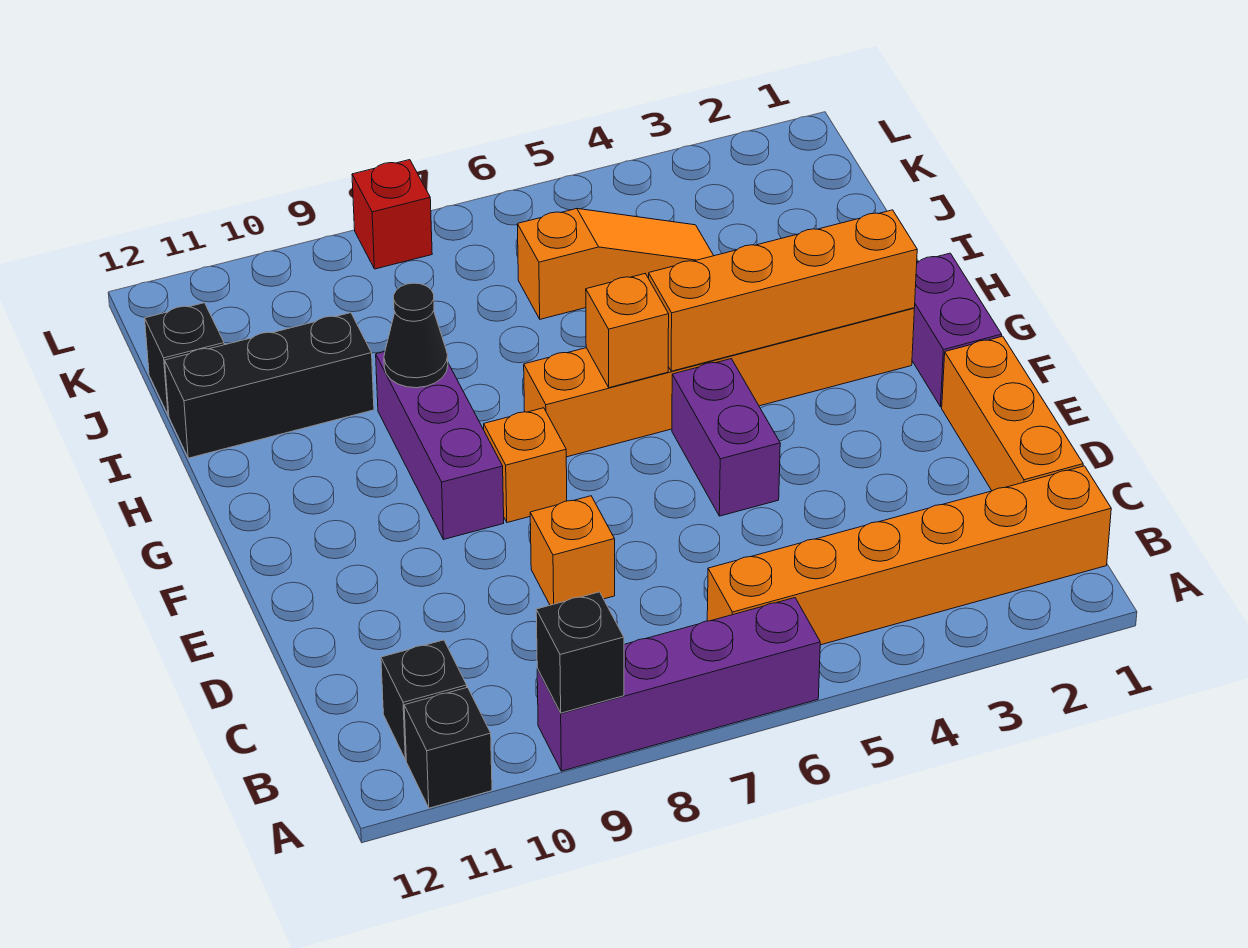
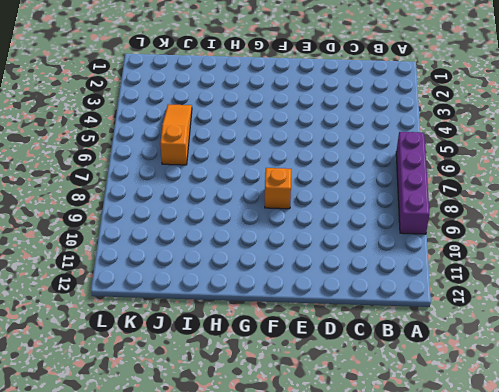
none -> black brick A11 level 1
none -> orange brick B1:B6 level 1
none -> black brick B11 level 1

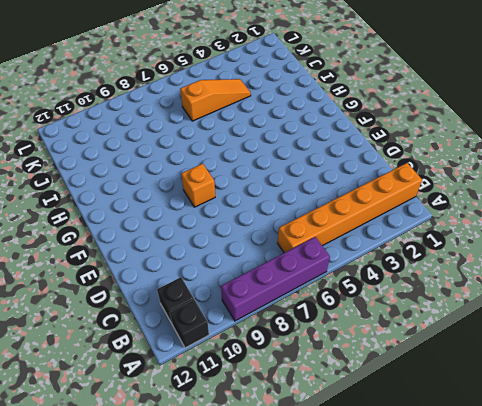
none -> orange brick C1:E1 level 1
none -> orange brick D8 level 1
none -> purple brick E5:F5 level 1

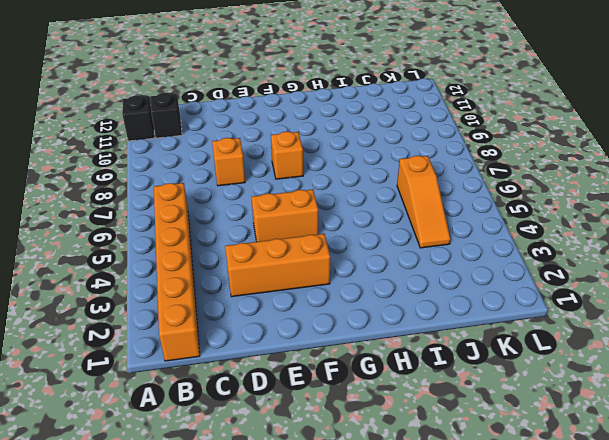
orange brick D3:F3 level 1 -> orange brick C1:E1 level 1
orange brick E5:F5 level 1 -> purple brick E5:F5 level 1
none -> purple brick A6:A9 level 1
none -> purple brick F1:G1 level 1
none -> purple brick F9:H9 level 1

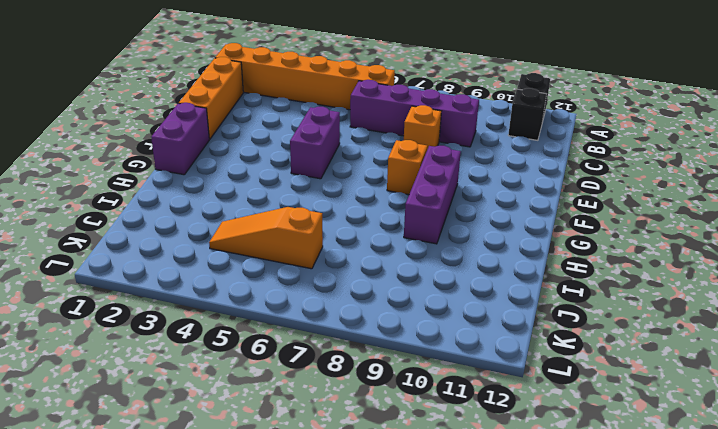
purple brick C6:C9 level 1 -> purple brick A6:A9 level 1
none -> orange brick G2:G7 level 1
none -> black brick I10:I12 level 1
none -> black brick J12 level 1

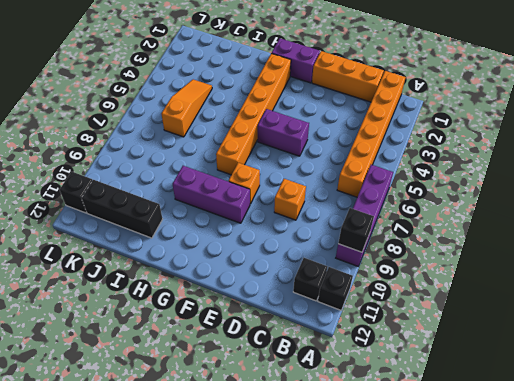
black brick I11:K11 level 1 -> black brick I10:I12 level 1
black brick L11 level 1 -> black brick J12 level 1
none -> red brick L8 level 1
none -> orange brick G2:G5 level 2
none -> orange brick G6 level 2

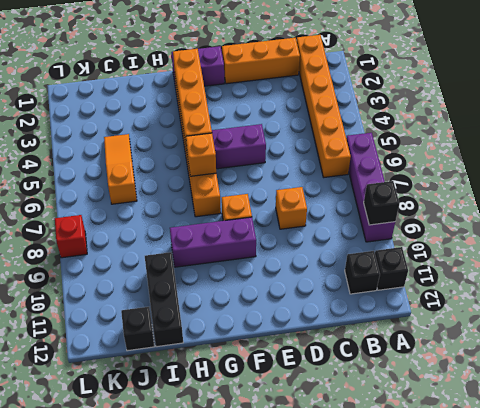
none -> black cone H9 level 2

